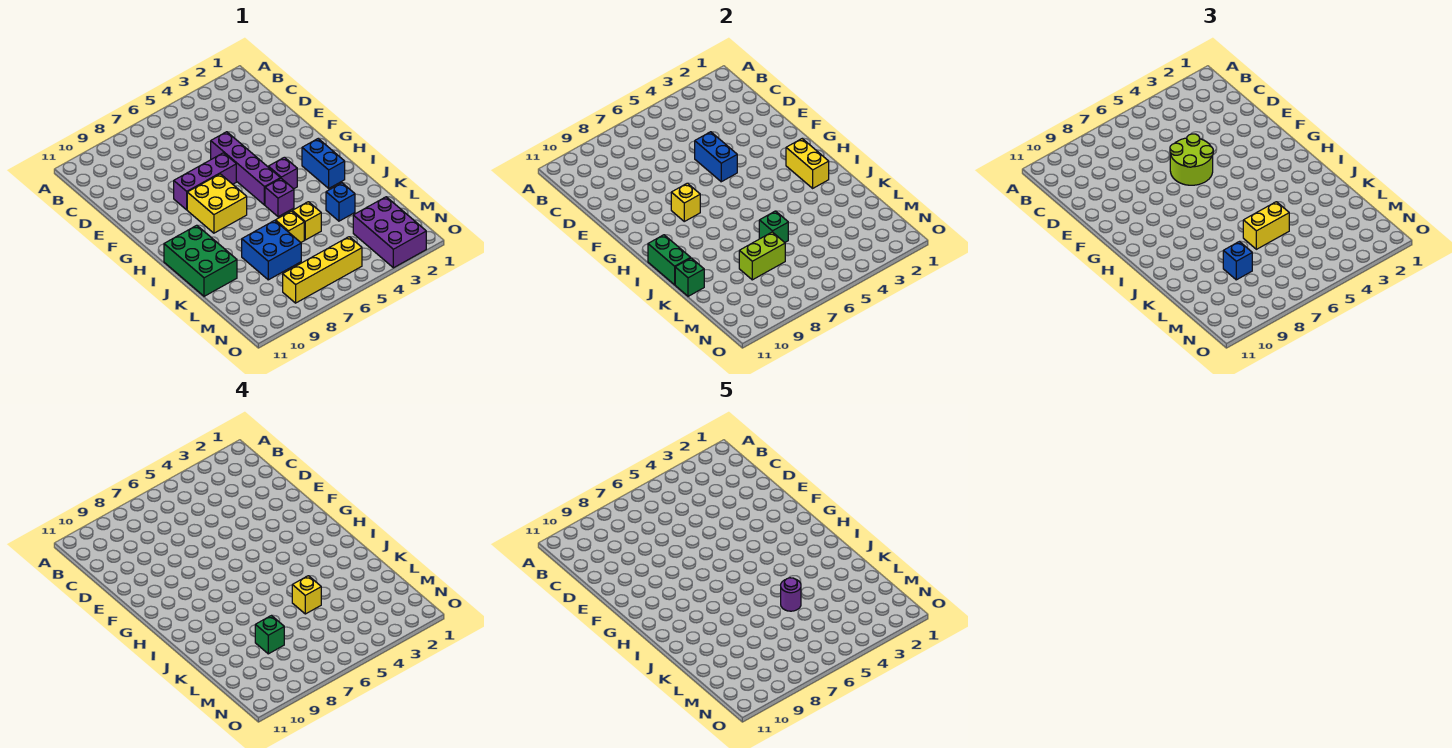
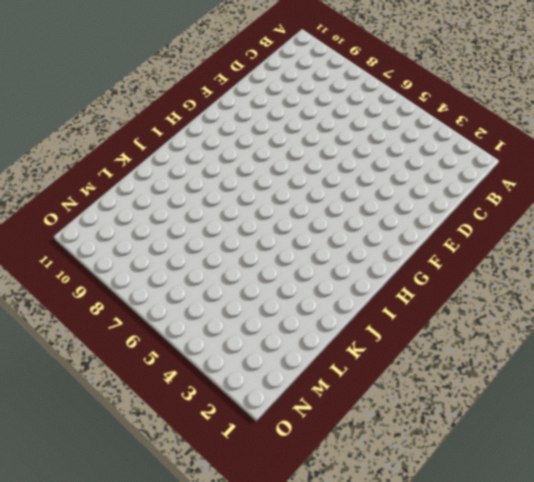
none -> purple brick E5:H5 level 1
none -> purple brick F6:F8 level 1
none -> yellow brick G7:H8 level 1

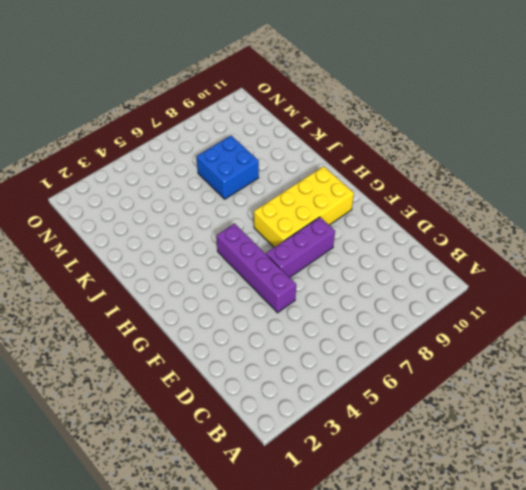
yellow brick G7:H10 level 1 -> yellow brick G7:H8 level 1
none -> blue brick H2:I2 level 1
none -> purple brick H4 level 1
none -> purple brick I5 level 1

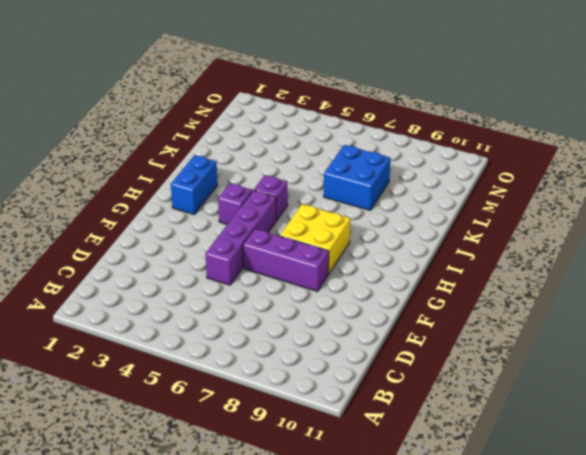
none -> green brick I10:K11 level 1
none -> blue brick K3 level 1
none -> yellow brick K5 level 1

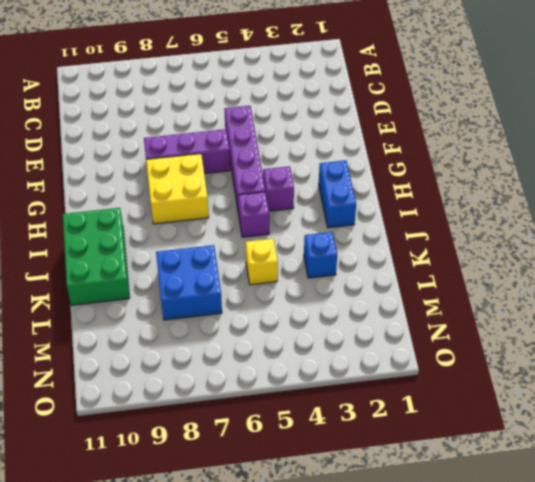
none -> yellow brick K6 level 1
none -> purple brick M2:O3 level 1
none -> yellow brick N5:N8 level 1

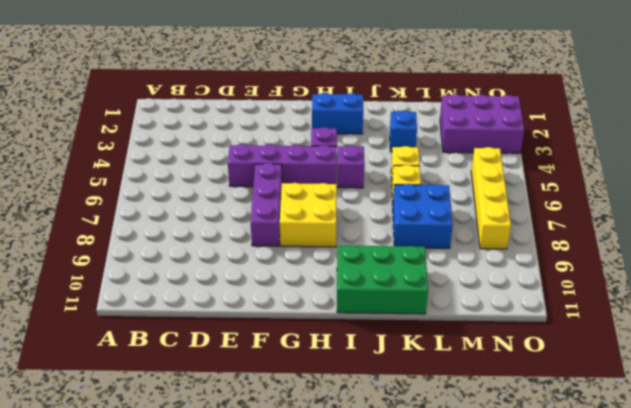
none -> blue brick E5:F5 level 2
none -> yellow brick G8 level 2
none -> yellow brick H2:I2 level 2

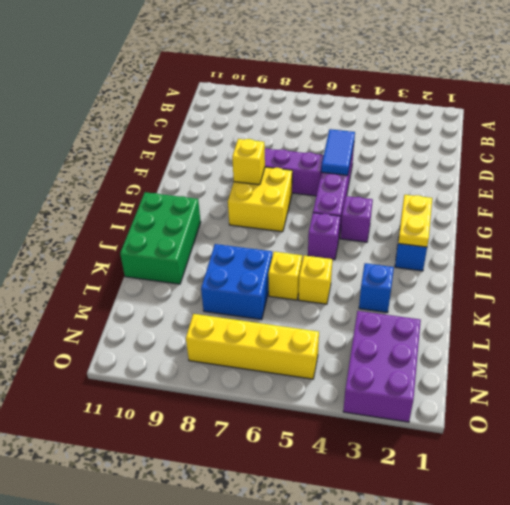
blue tile E5:F5 level 2 -> blue brick E5:F5 level 2
yellow plate H2:I2 level 2 -> yellow brick H2:I2 level 2
none -> green brick I11:J11 level 2
none -> green brick K6 level 2
none -> green brick K11 level 2

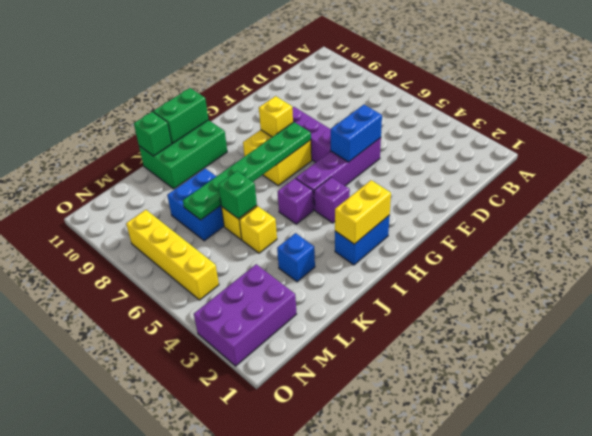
green plate G7:L7 level 2 -> lime brick L7:L8 level 2
none -> lime round brick E5:F6 level 3
none -> yellow brick K5:K6 level 3
none -> blue brick L8 level 3

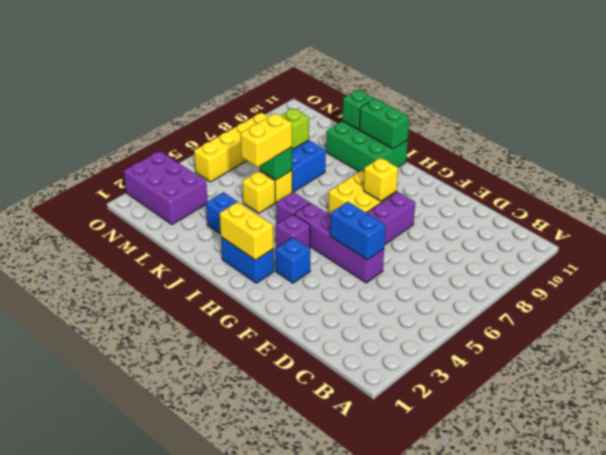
blue brick G3 level 1 -> blue brick L8 level 3
none -> lime round brick E5:F6 level 3
none -> yellow brick K5 level 4
none -> green brick L8 level 4

